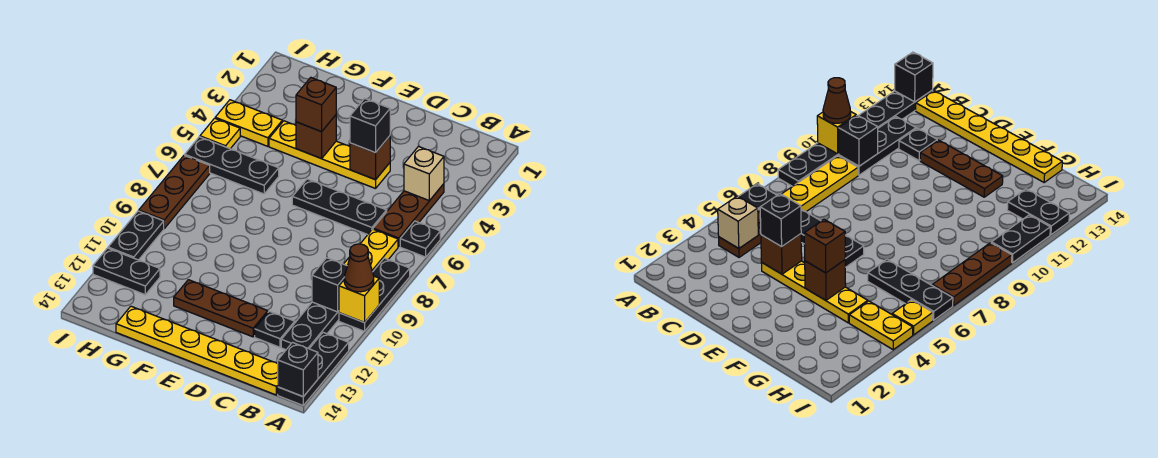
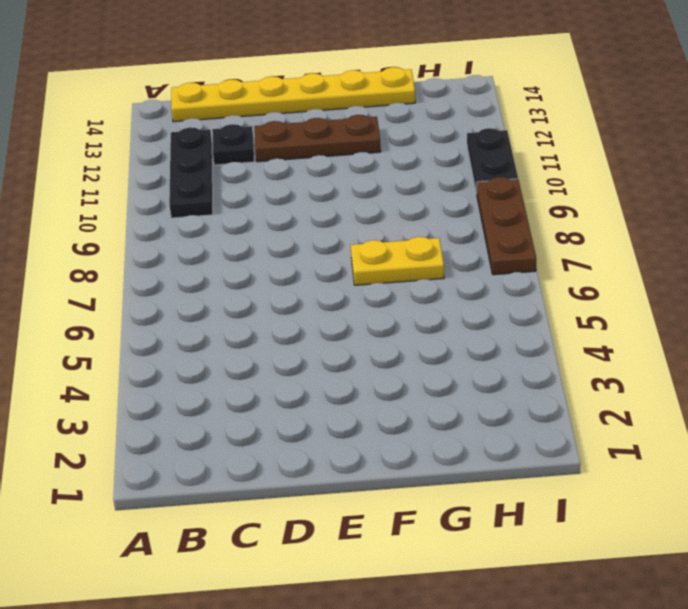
yellow plate F7:G7 level 1 -> yellow plate H4:I4 level 1
none -> black plate A6 level 1
none -> black plate A8:A10 level 1
none -> black plate A12:A14 level 1

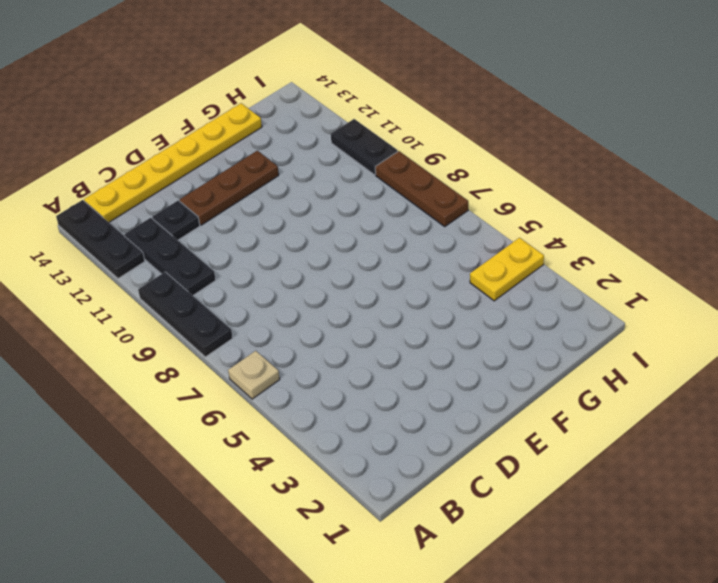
tan plate A6 level 1 -> black plate A6 level 1
none -> brown plate B4:B6 level 1
none -> yellow plate B7:B9 level 1
none -> black plate C6:E6 level 1

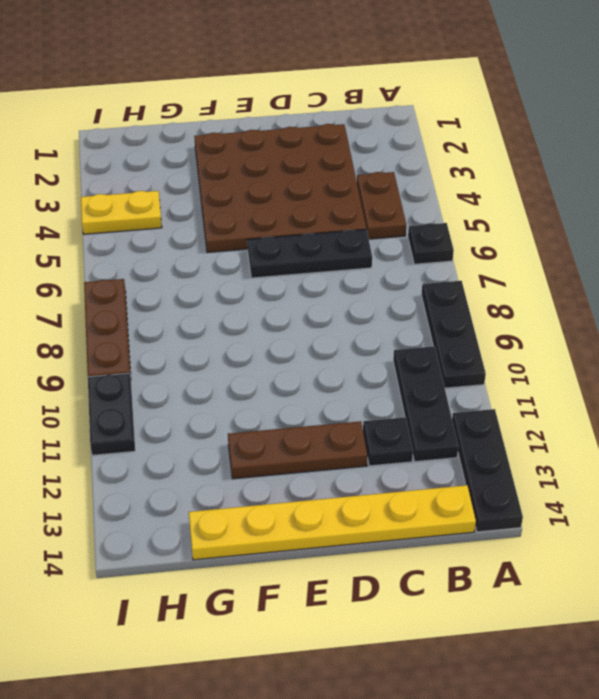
brown plate B4:B5 level 1 -> brown plate B4:B6 level 1
brown plate C2:F5 level 1 -> yellow plate D4:G4 level 1
none -> yellow plate B7:B9 level 1
none -> black plate G6:I6 level 1
none -> black plate H12:I12 level 1

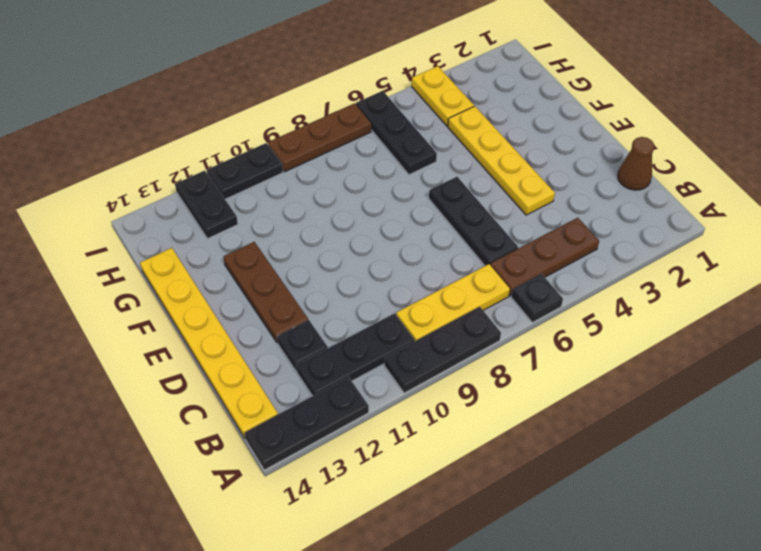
brown cone C1 level 1 -> brown cone A10 level 3
none -> yellow plate I5 level 1
none -> yellow brick A10 level 2
none -> black brick A14 level 2

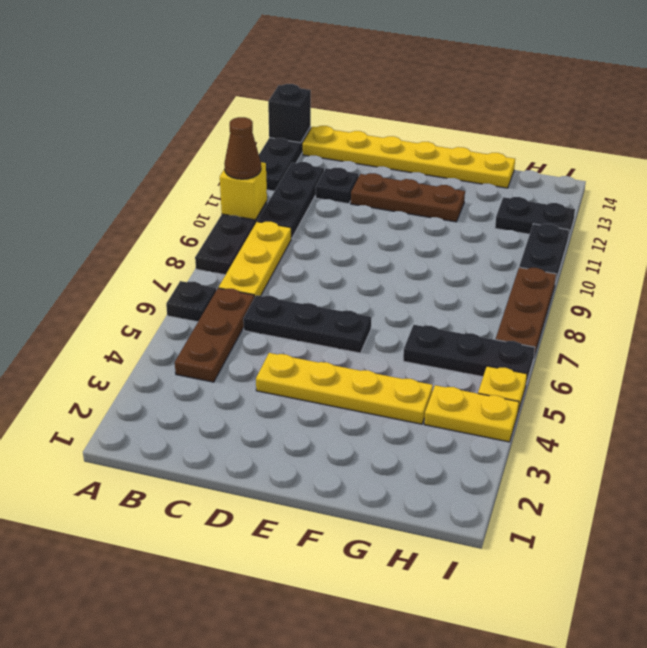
none -> tan brick B4 level 2
none -> black brick B10 level 2
none -> brown brick D4 level 2

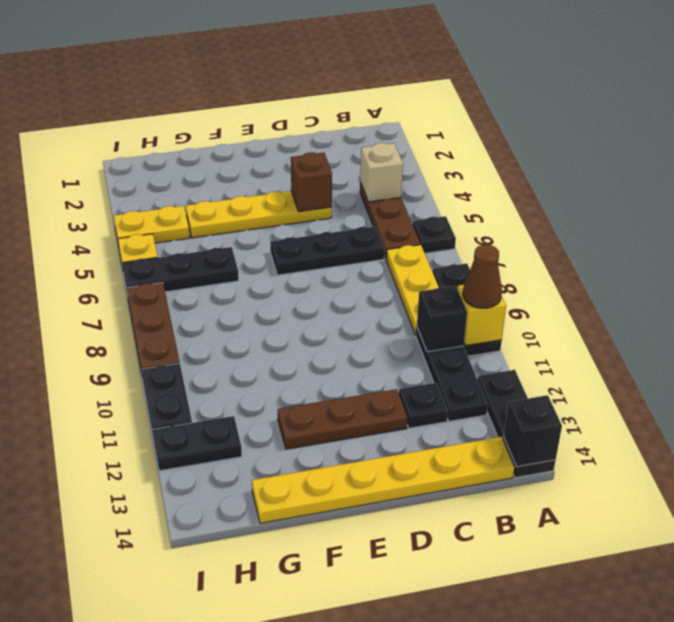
none -> brown brick F4 level 2
none -> black brick D4 level 3
none -> brown brick F4 level 3

